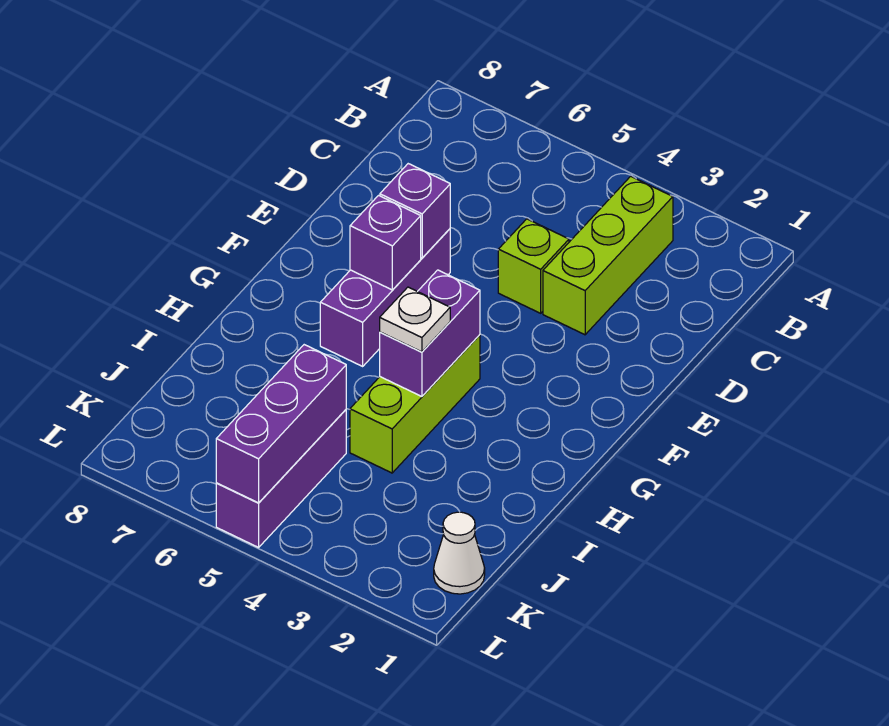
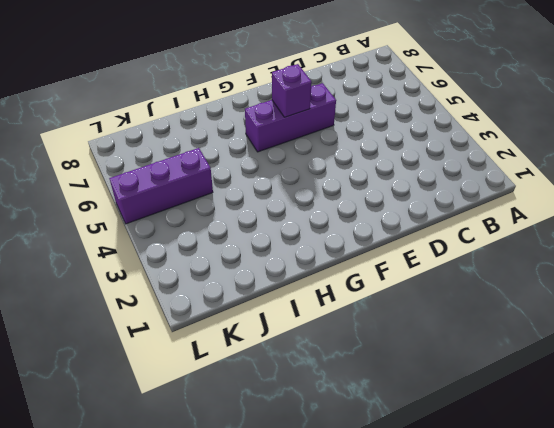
none -> lime brick B3:D3 level 1
none -> lime brick D4 level 1

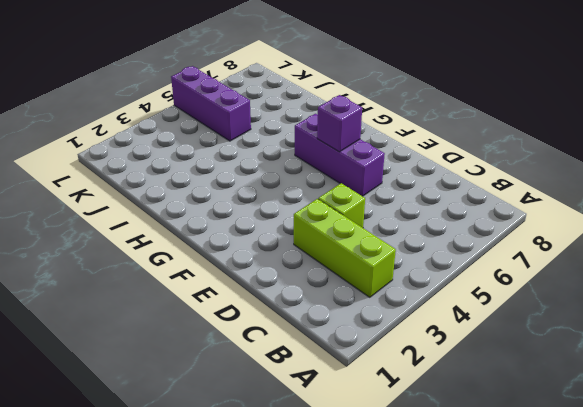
none -> lime brick G4:I4 level 1
none -> white cone K1 level 1

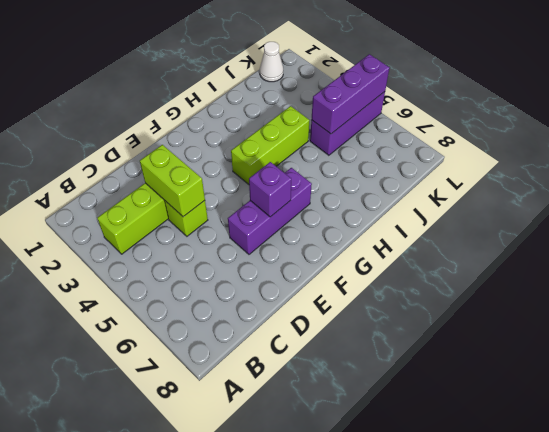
lime brick D3:D4 level 2 -> none
none -> purple brick E6 level 2
none -> purple brick G4:H4 level 2

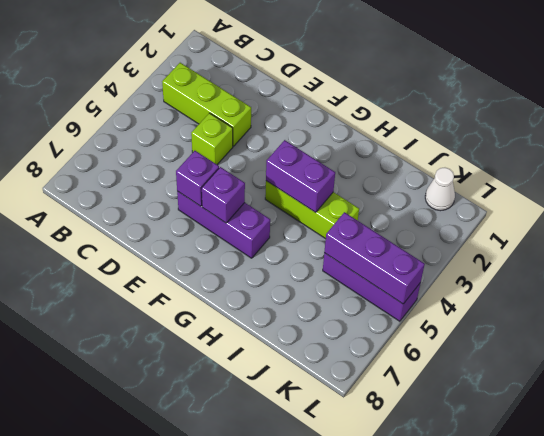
none -> white plate H4 level 3

